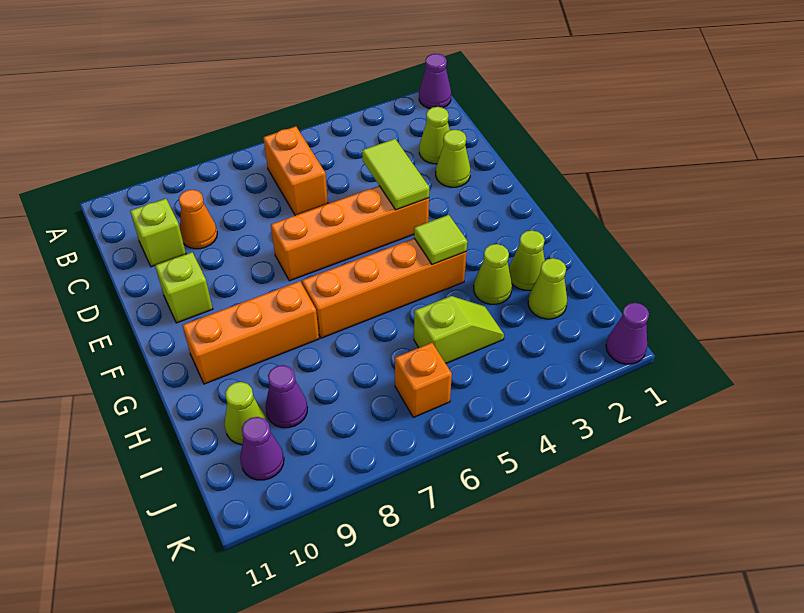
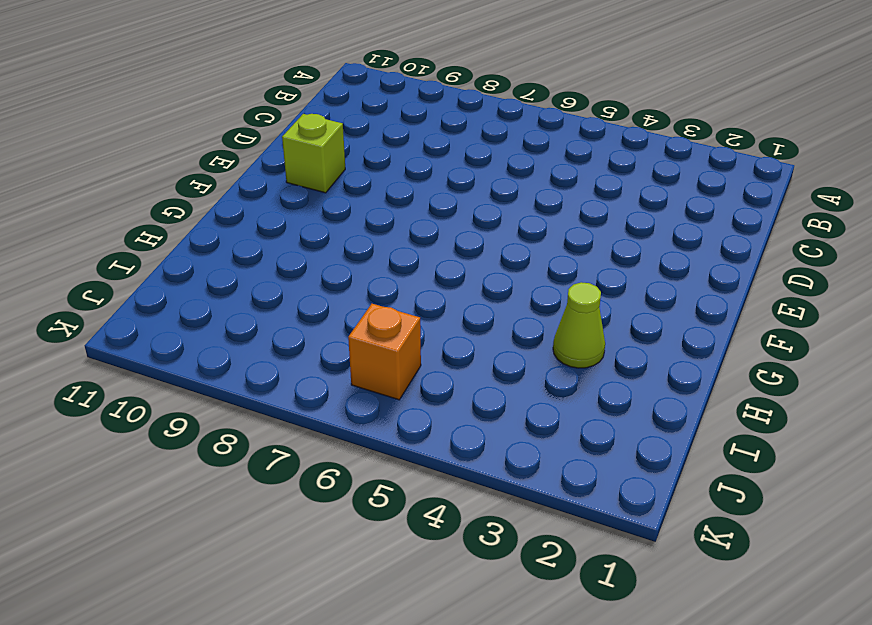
none -> purple cone A1 level 1
none -> orange brick B6:C6 level 1
none -> lime cone C2 level 1

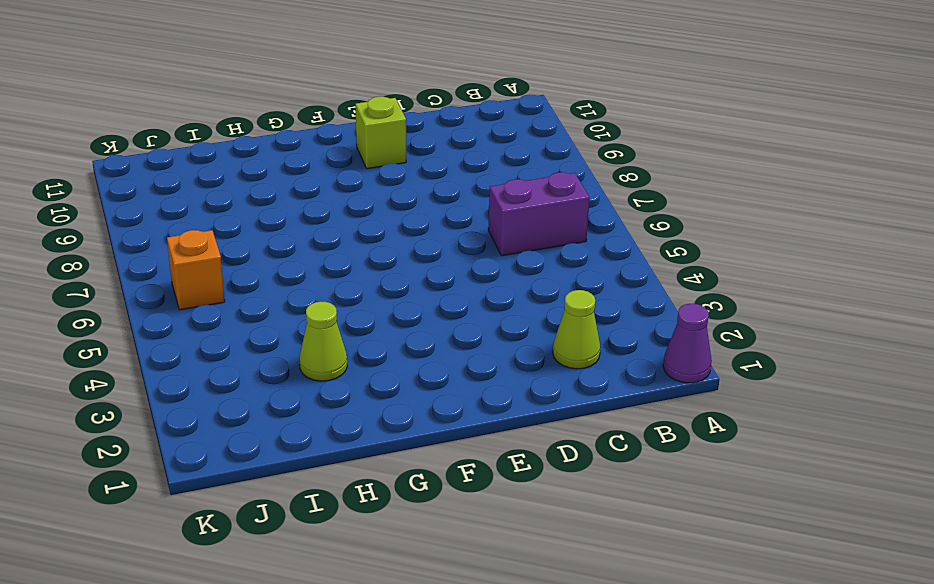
purple brick B6:C6 level 1 -> orange brick B6:C6 level 1
none -> orange cone C9 level 1
none -> lime brick C10 level 1
none -> lime cone D2 level 1

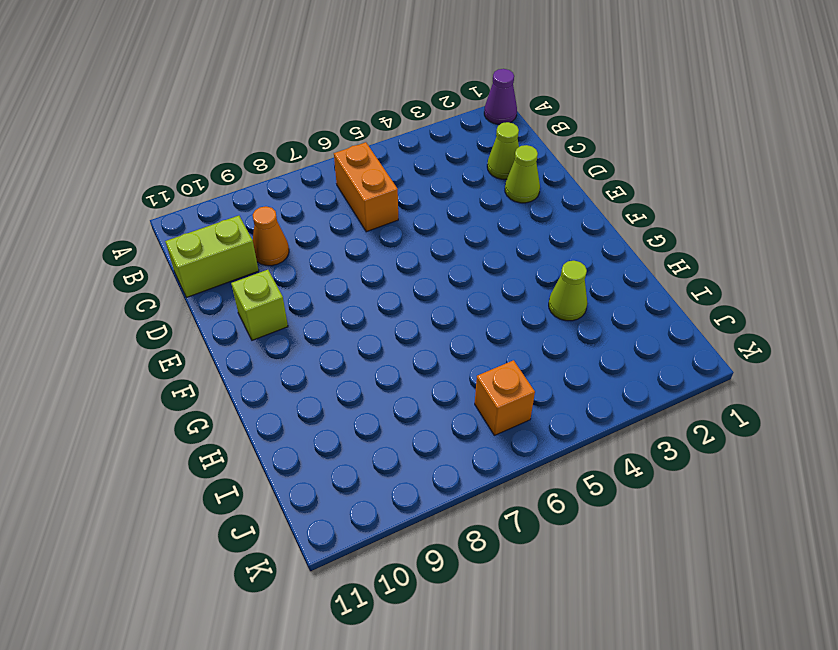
lime brick C10:C11 level 1 -> lime brick C10 level 1
none -> orange brick E4:E7 level 1
none -> orange brick G4:G7 level 1
none -> orange brick G8:G10 level 1

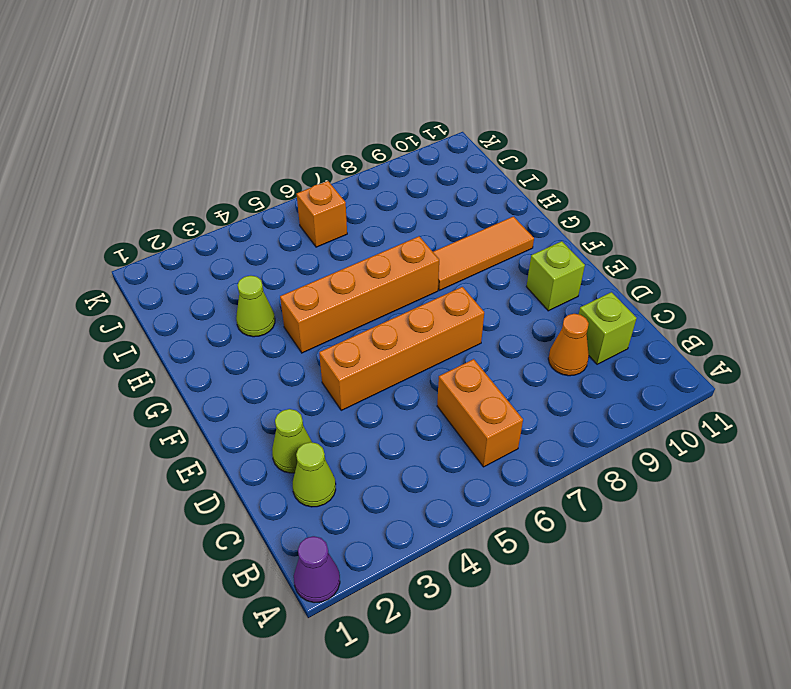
orange tile G8:G10 level 1 -> orange brick G8:G10 level 1
none -> lime cone H2 level 1
none -> lime cone I2 level 1
none -> lime slope I4:I5 level 1 top 5

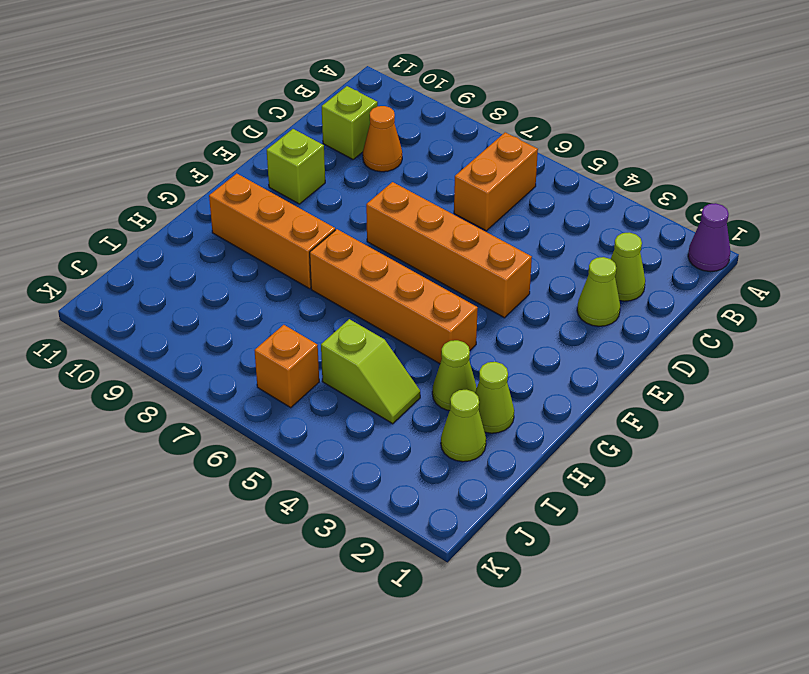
none -> purple cone I9 level 1
none -> lime cone I10 level 1
none -> purple cone J10 level 1

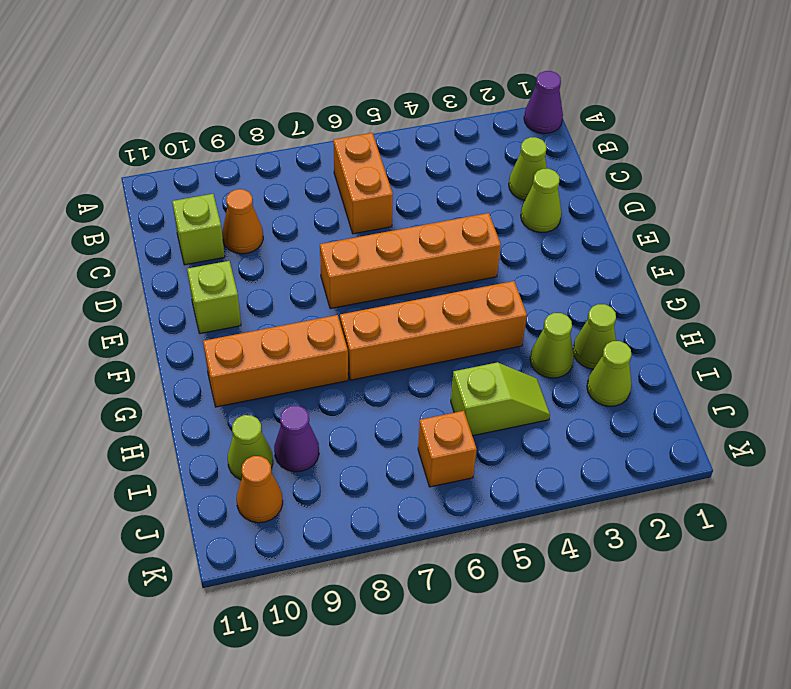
orange cone J10 level 1 -> purple cone J10 level 1
none -> purple cone K1 level 1
none -> lime tile D4:E4 level 2
none -> lime tile G4 level 2

